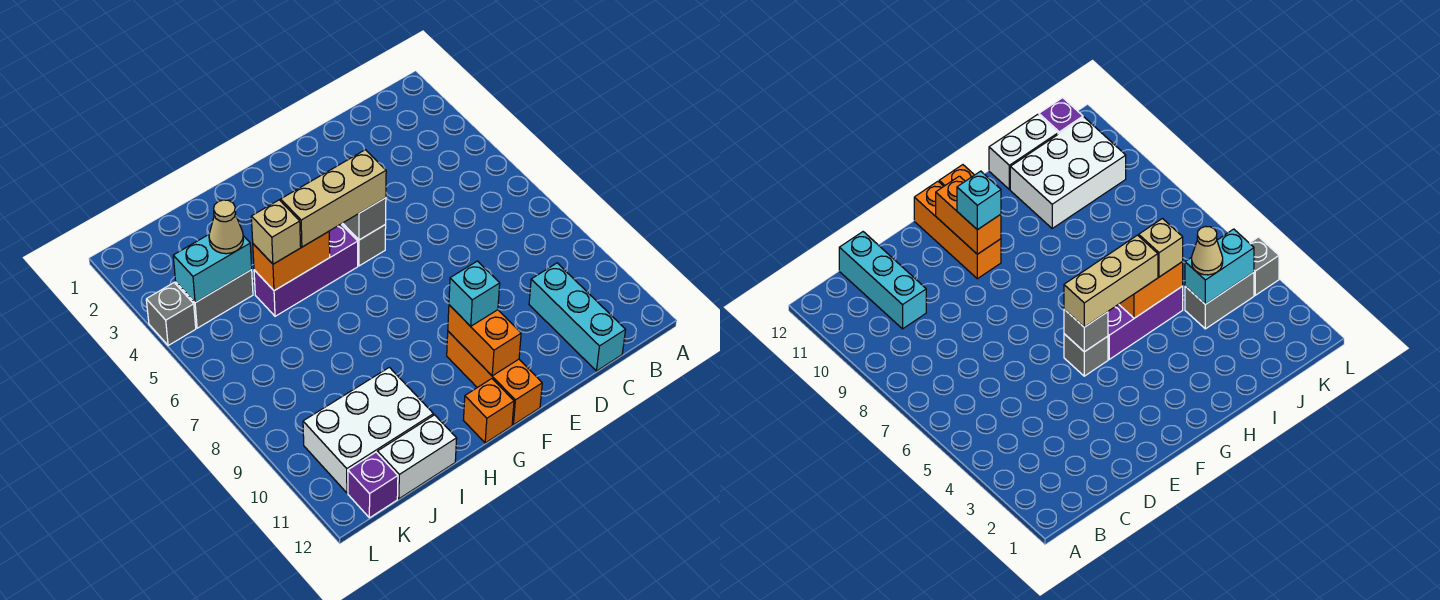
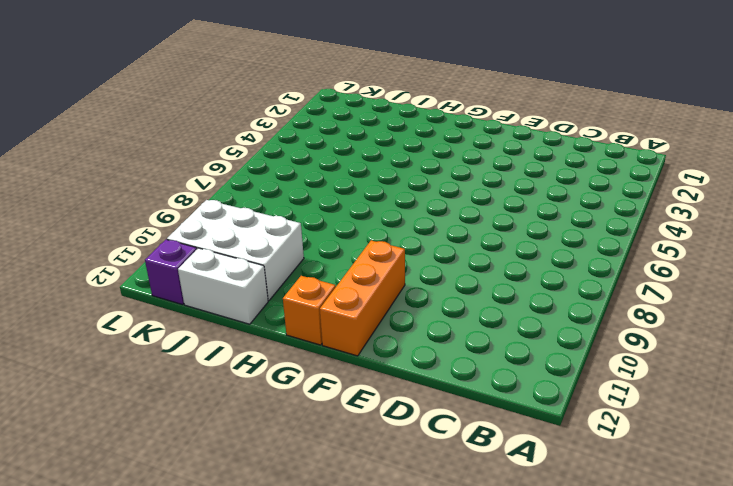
none -> cyan brick C10:C12 level 1
none -> grey brick F5 level 1
none -> purple brick G5:I5 level 1

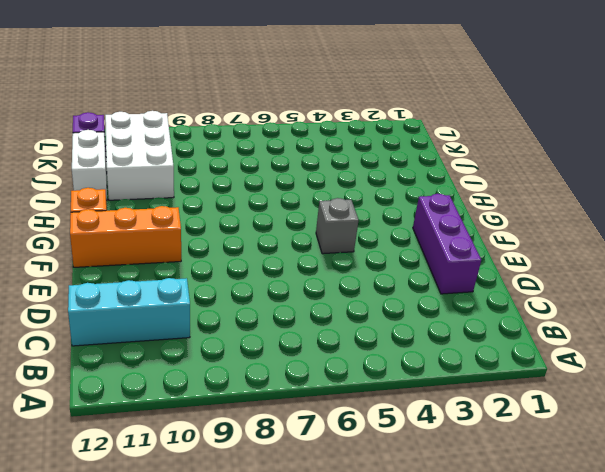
purple brick D2:F2 level 1 -> purple brick G5:I5 level 1
none -> grey brick J4:K4 level 1
none -> grey brick L4 level 1
none -> grey brick F5 level 2

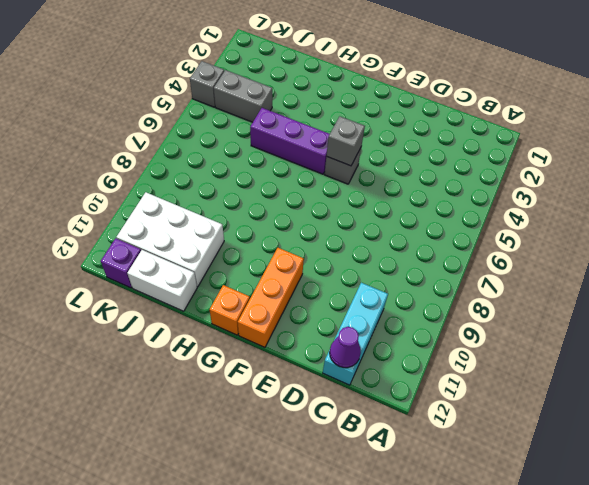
purple cone C12 level 2 -> none
none -> orange brick F10:F11 level 2
none -> orange brick H5:I5 level 2
none -> cyan brick J4:K4 level 2

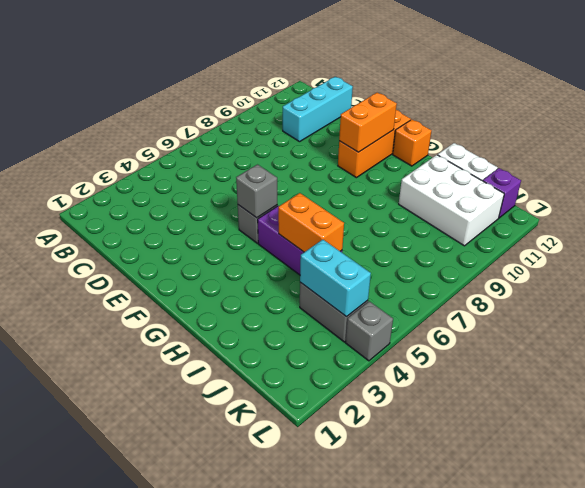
none -> tan brick F5:H5 level 3
none -> cyan brick F10 level 3
none -> tan brick I5 level 3

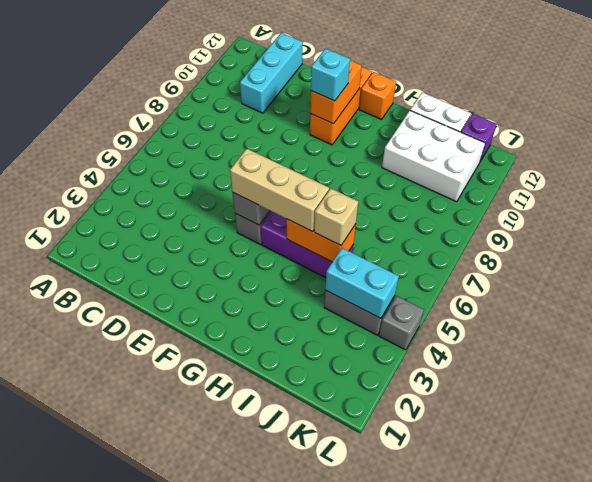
none -> tan cone J4 level 3

